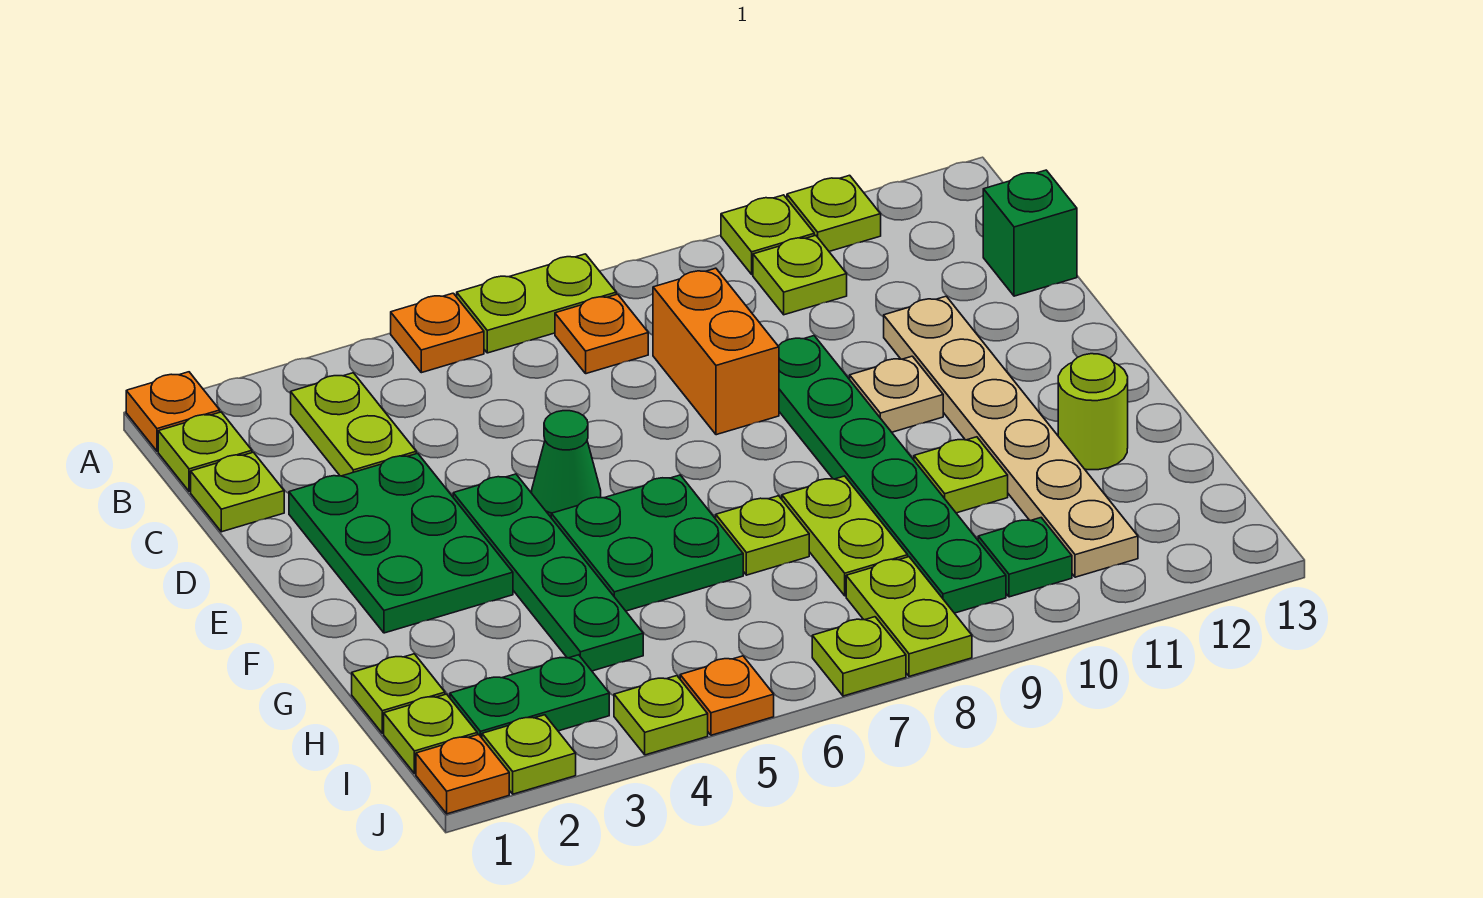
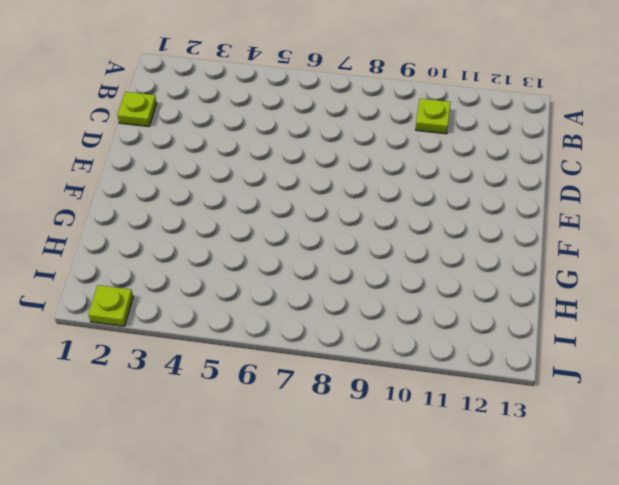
none -> orange plate A1 level 1
none -> orange plate A5 level 1
none -> lime plate A6:A7 level 1
none -> lime plate A10 level 1

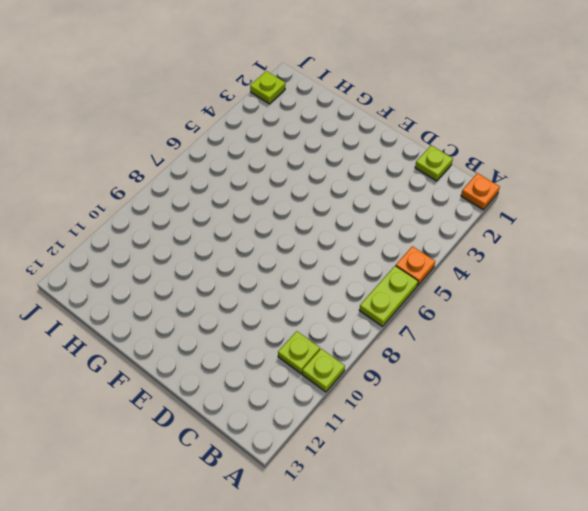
none -> lime plate A11 level 1
none -> lime plate B1 level 1
none -> lime plate B3:C3 level 1
none -> orange plate B7 level 1

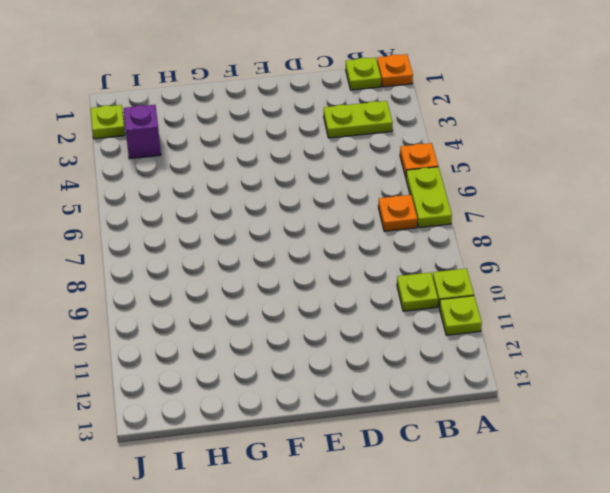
purple brick I3 level 1 -> green plate I2:I3 level 1
none -> lime plate C1 level 1
none -> orange brick C8:D8 level 1
none -> green brick C13 level 1
none -> green plate D2:F3 level 1

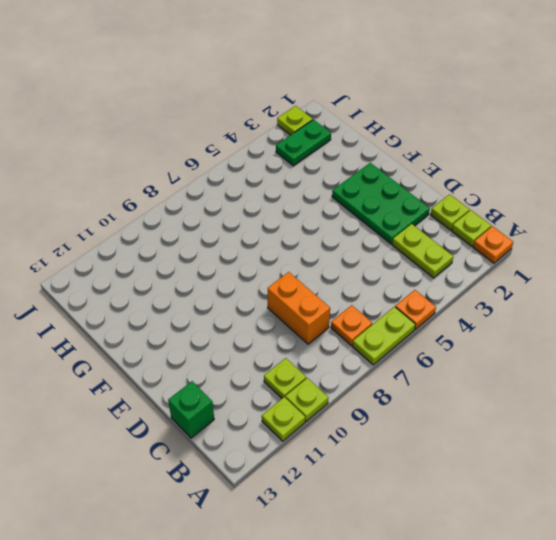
none -> green plate D9:I9 level 1
none -> tan plate D11:I11 level 1
none -> green plate E4:H4 level 1
none -> green cone E5 level 1

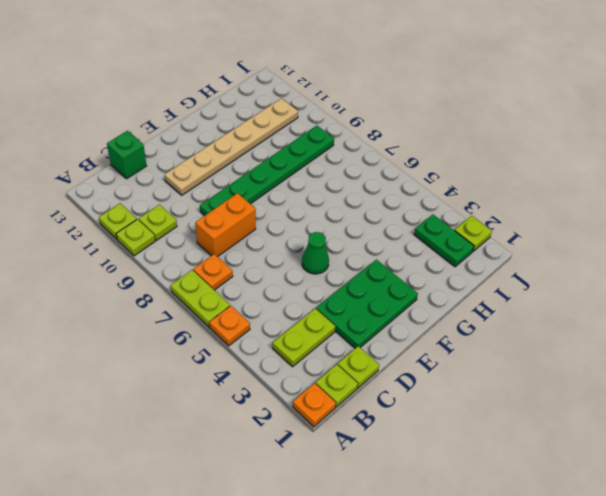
none -> green plate E4:H4 level 1
none -> tan plate E10 level 1
none -> green plate F5:G6 level 1
none -> lime plate G7 level 1

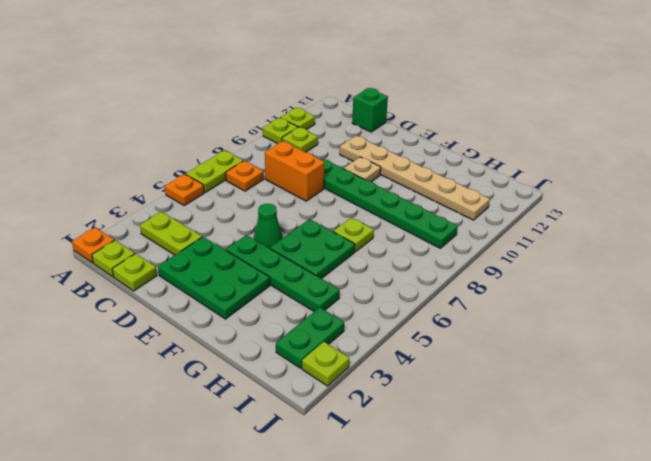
none -> lime plate G8:H8 level 1
none -> lime plate G10 level 1
none -> lime round brick G12 level 1
none -> lime plate H1 level 1

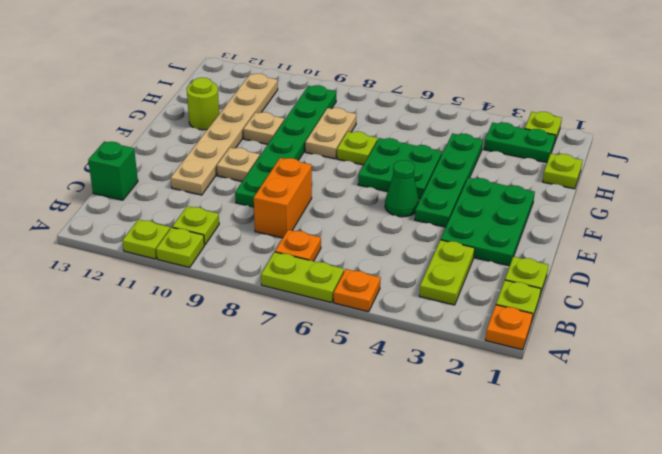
tan plate G8:H8 level 1 -> lime plate G8:H8 level 1
tan plate G10 level 1 -> lime plate G10 level 1
none -> lime plate I1 level 1
none -> lime plate I8:J8 level 1
none -> green plate I10 level 1
none -> orange plate J1 level 1

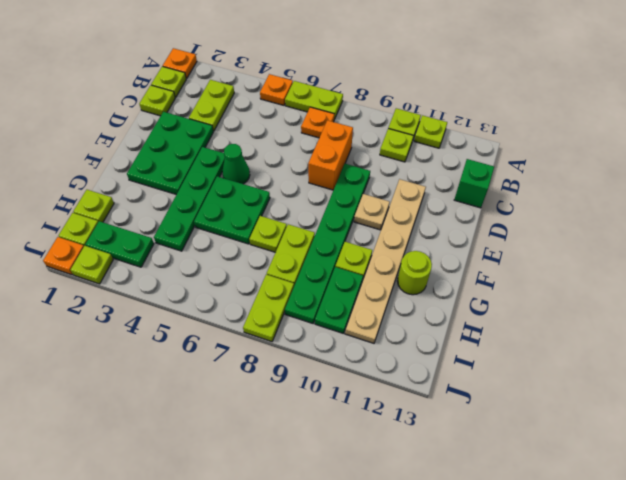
green plate H10:I10 level 1 -> green plate I10 level 1
none -> lime plate J4 level 1
none -> orange plate J5 level 1
none -> lime plate J7 level 1

